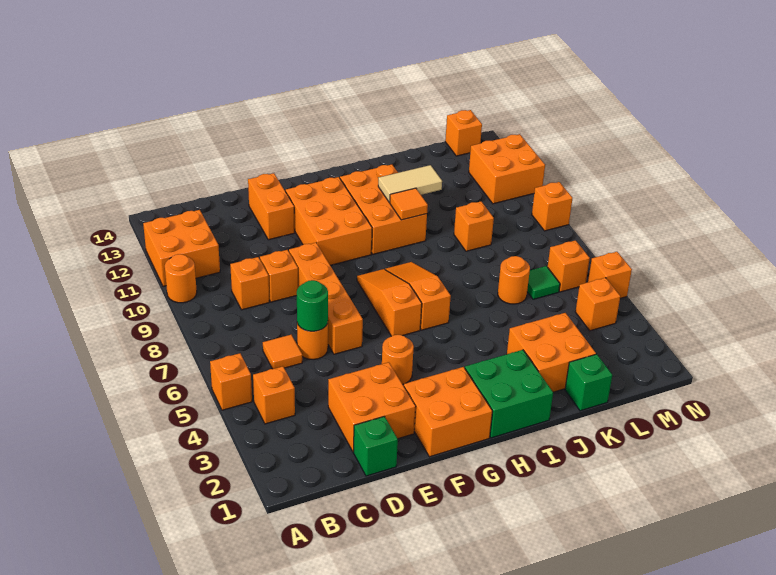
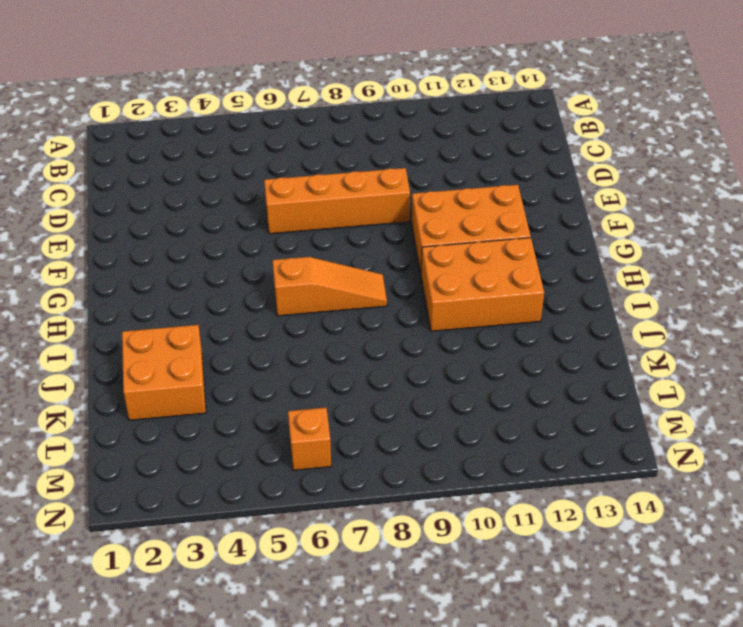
none -> orange brick A5 level 1
none -> orange round brick A10 level 1
none -> orange brick A11:B12 level 1
none -> orange brick B4 level 1

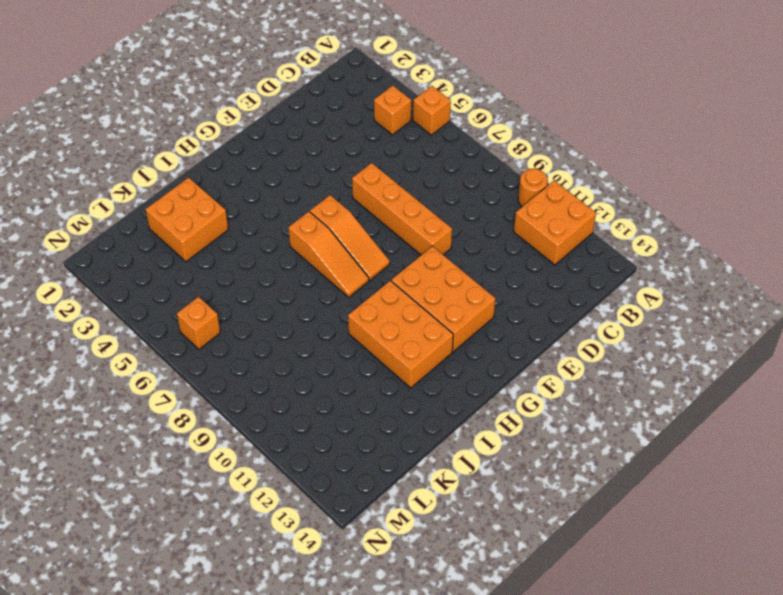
none -> orange tile C6 level 1
none -> orange brick C9 level 1
none -> green brick D1 level 1
none -> orange brick D2:E3 level 1

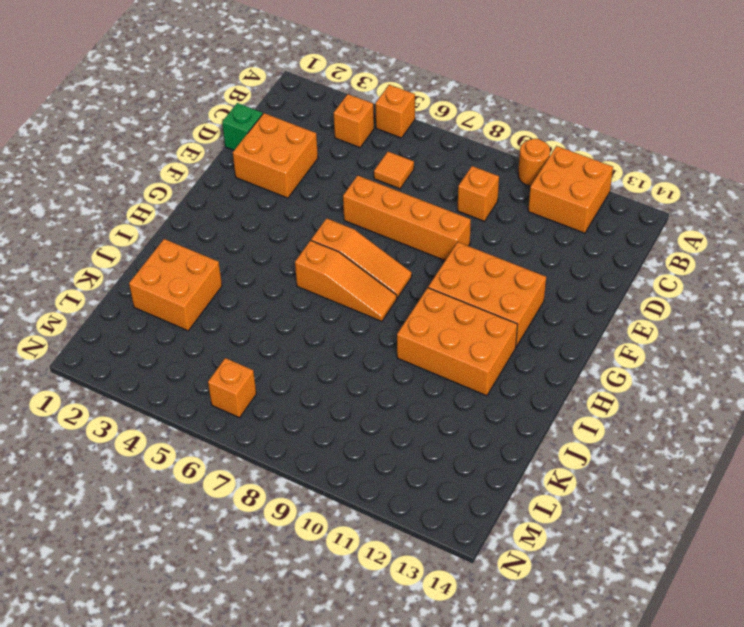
none -> orange round brick D6 level 1
none -> orange brick D9 level 1
none -> orange brick E12:E13 level 1
none -> orange brick F1:G2 level 1

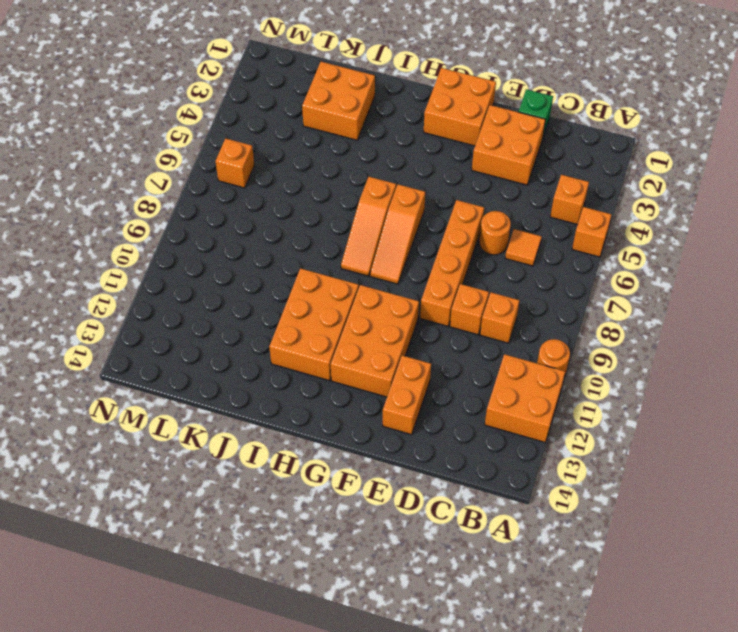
none -> orange round brick F4 level 1
none -> green brick H1:I2 level 1
none -> green brick K1 level 1
none -> orange round brick K6 level 1

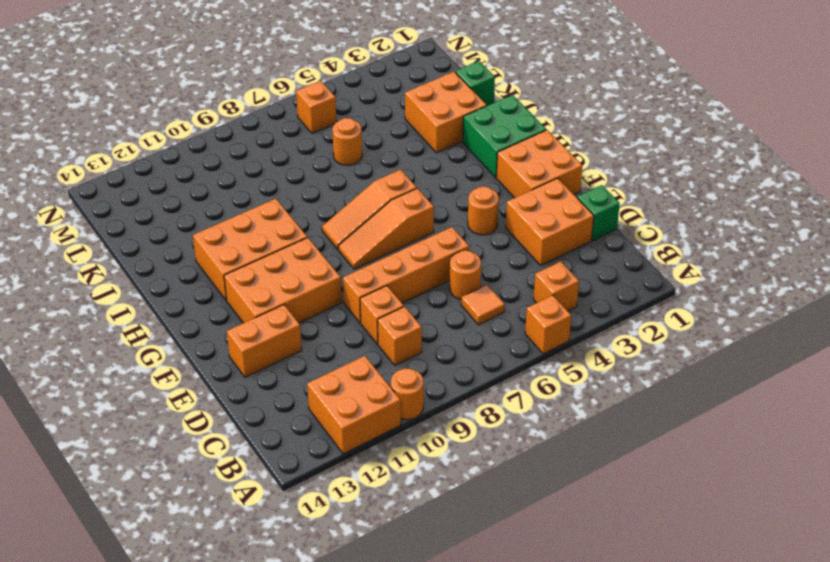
none -> orange brick K9 level 1
none -> green tile L6 level 1
none -> orange brick M4 level 1
none -> orange brick M11:N12 level 1

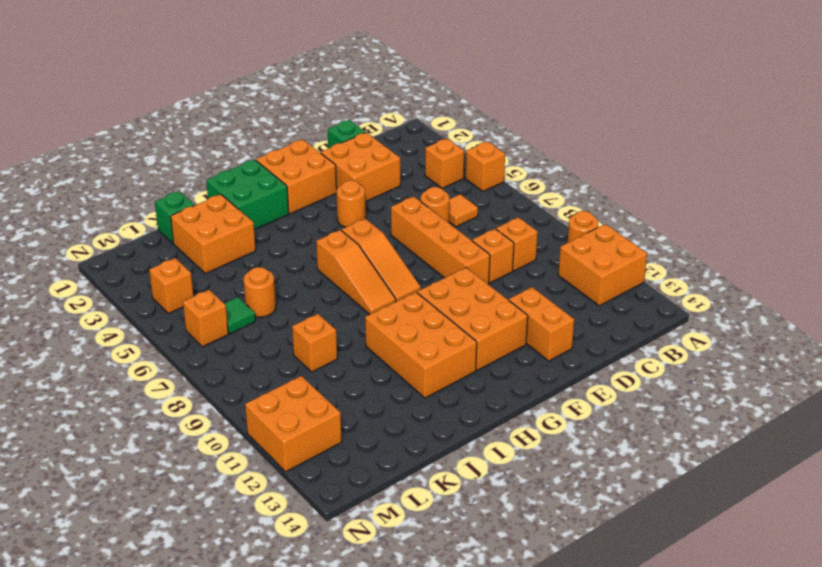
none -> orange brick M14 level 1
none -> orange brick N5 level 1
none -> orange brick N9 level 1
none -> green round brick D6 level 2

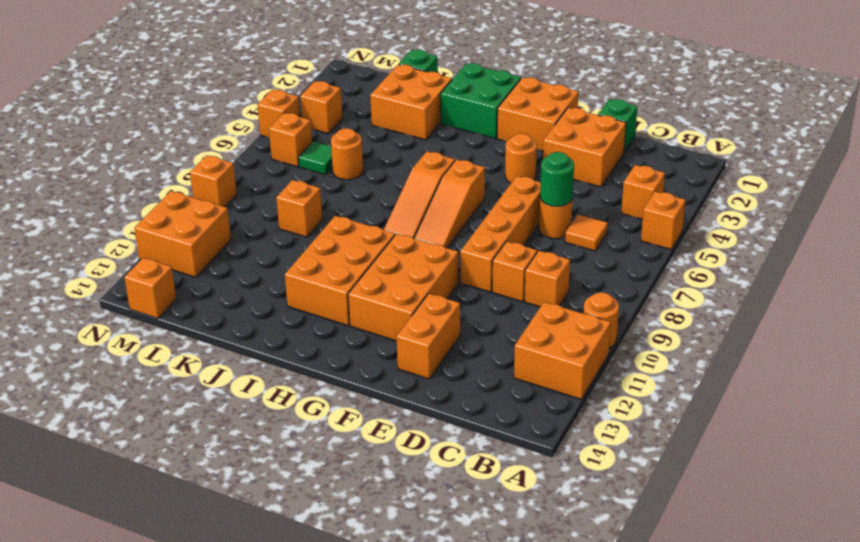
none -> orange tile I10 level 2
none -> tan tile I11:J11 level 2

